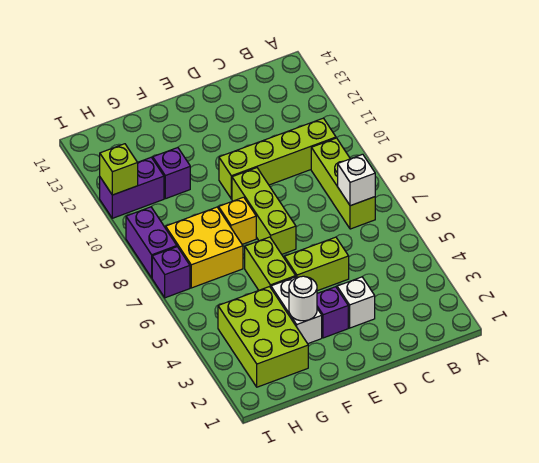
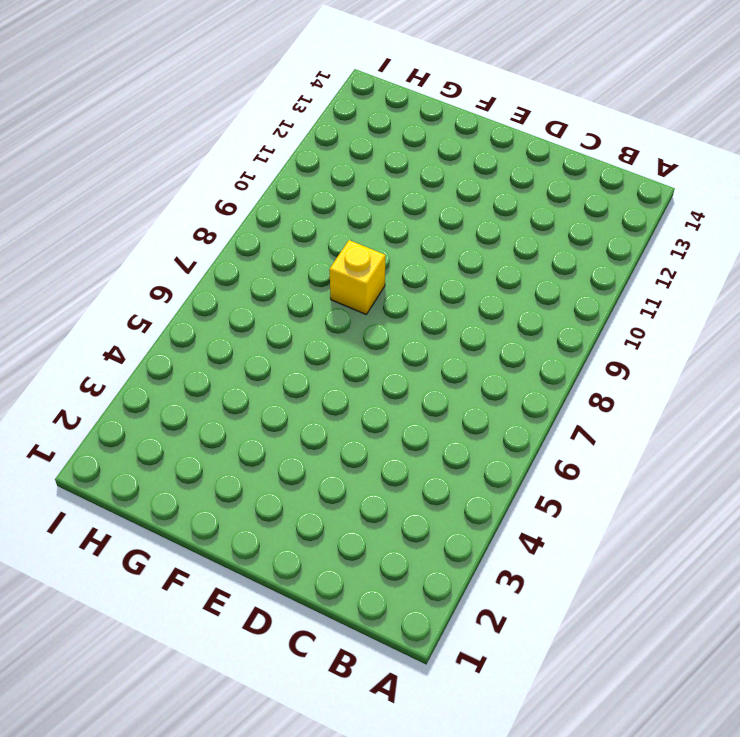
none -> lime brick B7:B9 level 1
none -> lime brick B10:E10 level 1
none -> white brick D3 level 1

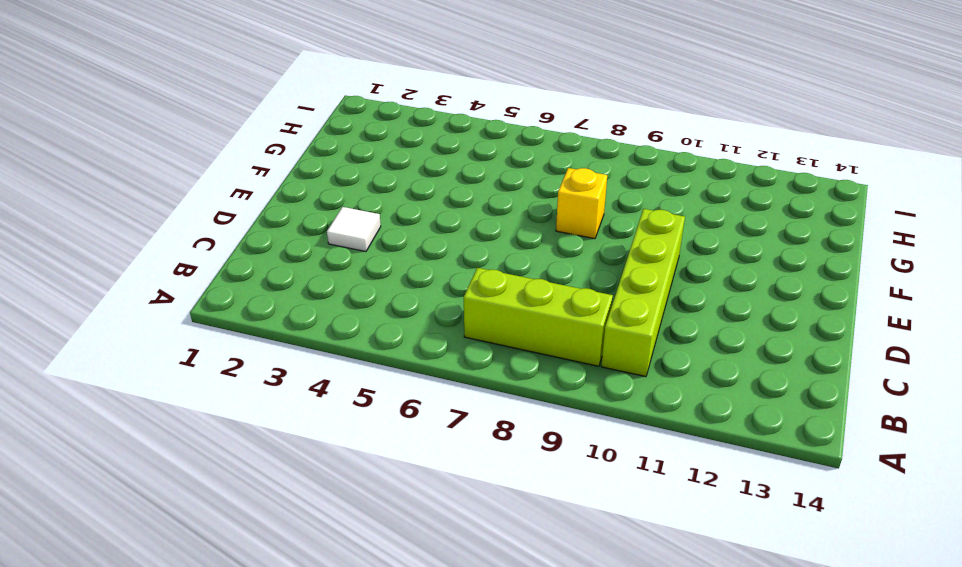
white tile D3 level 1 -> white brick D3 level 1
none -> lime brick D5:E5 level 1
none -> purple brick E3 level 1
none -> lime brick E7:E9 level 1

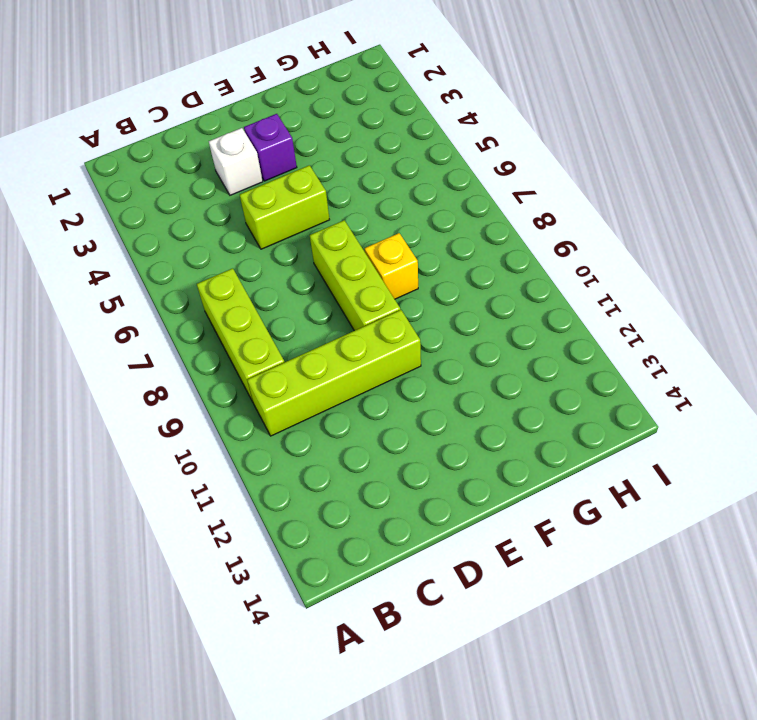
none -> white brick F3:F4 level 1
none -> lime brick F5:F6 level 1
none -> lime brick G2:H4 level 1

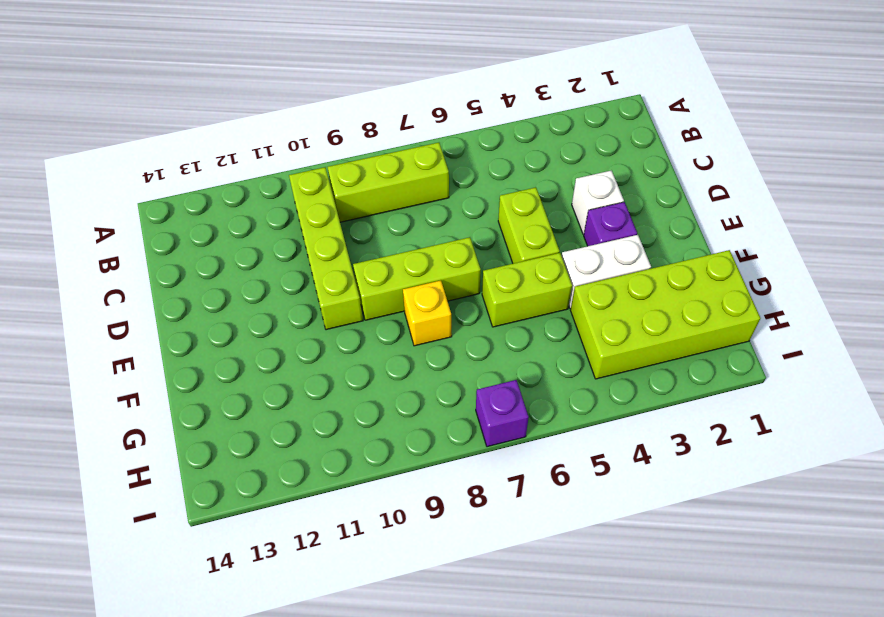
lime brick G1:H4 level 1 -> lime brick G2:H4 level 1
none -> yellow brick G7:H8 level 1
none -> purple brick G11 level 1
none -> purple brick H11:I11 level 1

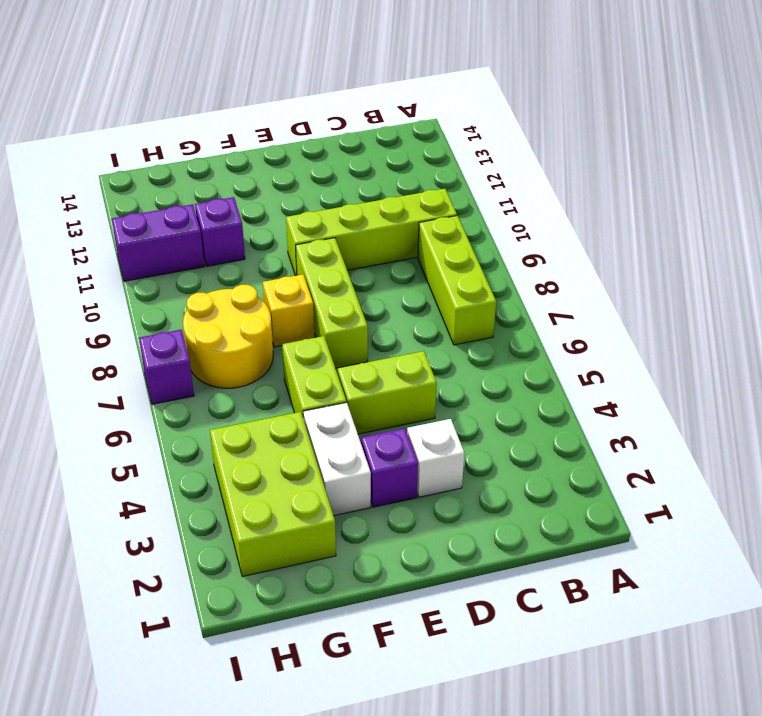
yellow round brick G7:H8 level 1 -> yellow brick G7:H8 level 1
none -> purple brick I8:I9 level 1
none -> white brick B7 level 2
none -> white round brick F3 level 2

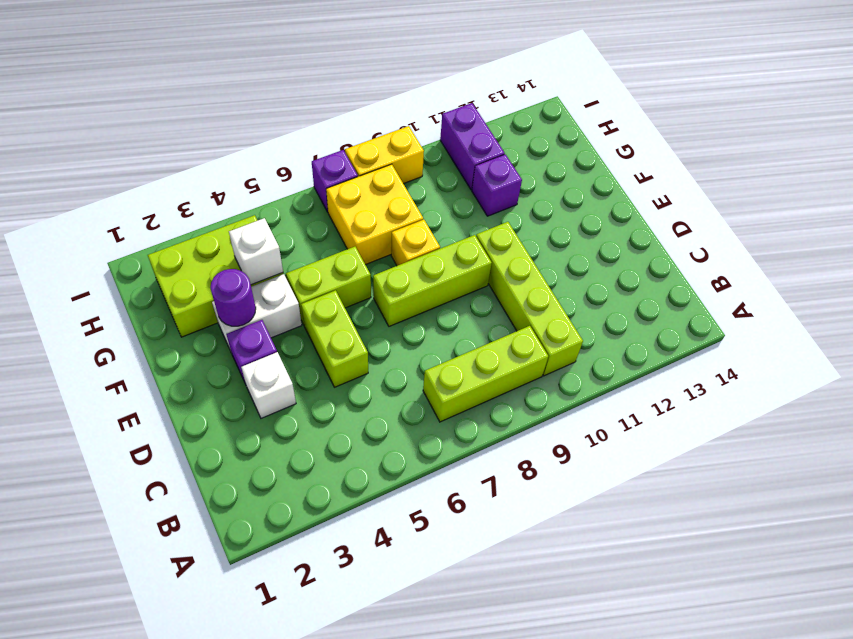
purple round brick F3 level 2 -> white round brick F3 level 2
white brick G4 level 2 -> white brick B7 level 2
yellow brick I8:I9 level 1 -> purple brick I8:I9 level 1
none -> lime brick I11 level 2

